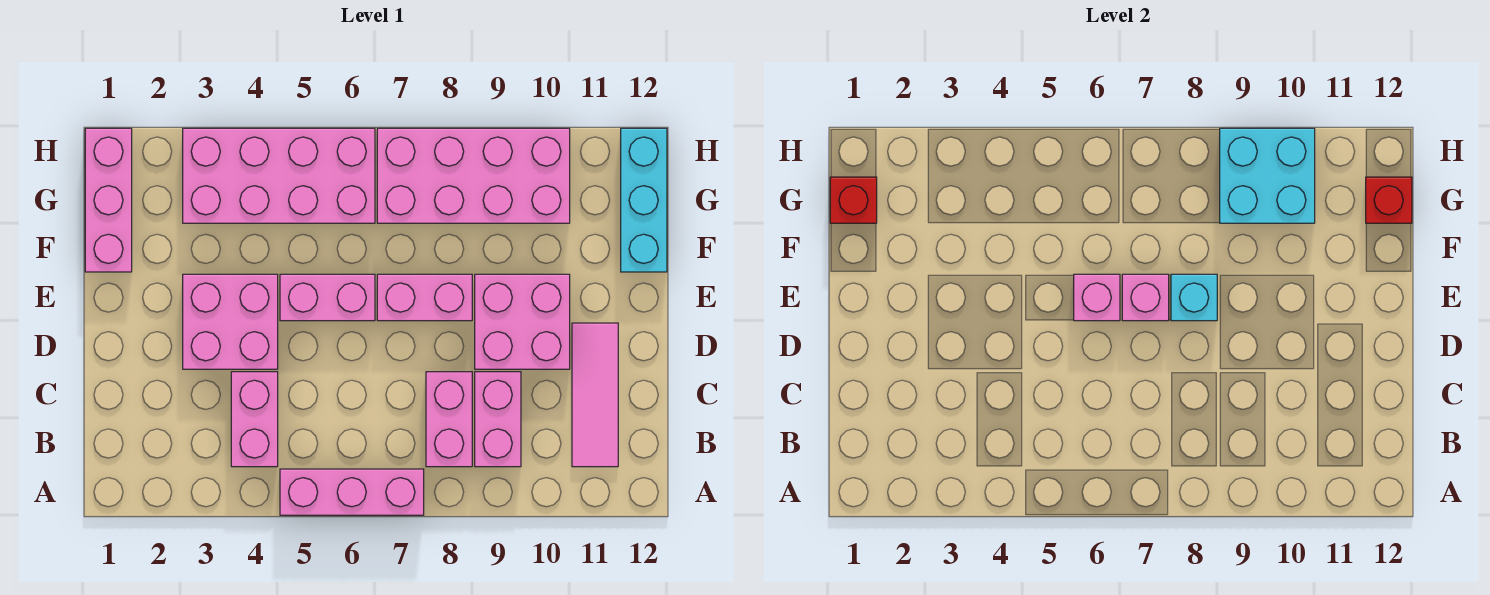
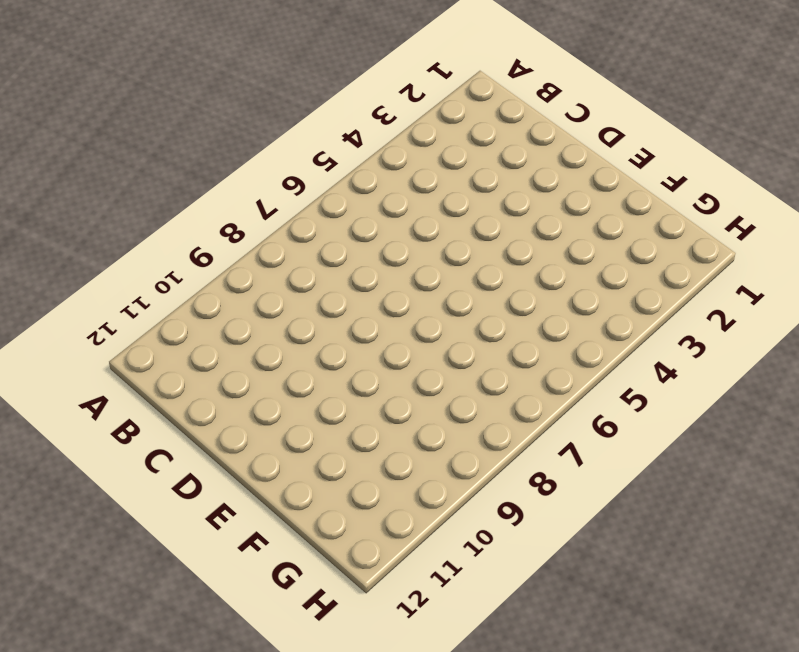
none -> pink brick A5:A7 level 1
none -> pink brick B4:C4 level 1
none -> pink brick B8:C8 level 1

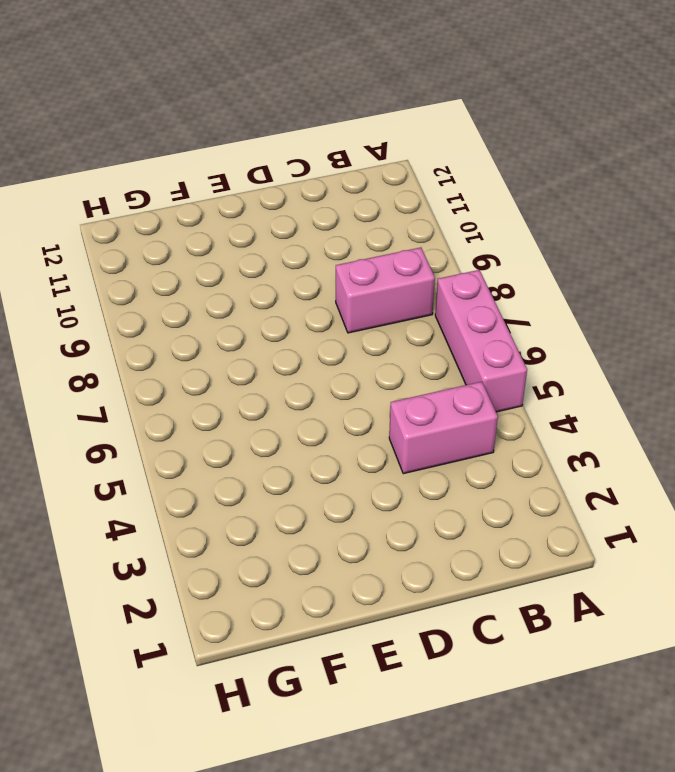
none -> pink brick B9:C9 level 1
none -> pink tile B11:D11 level 1
none -> pink brick D3:E4 level 1

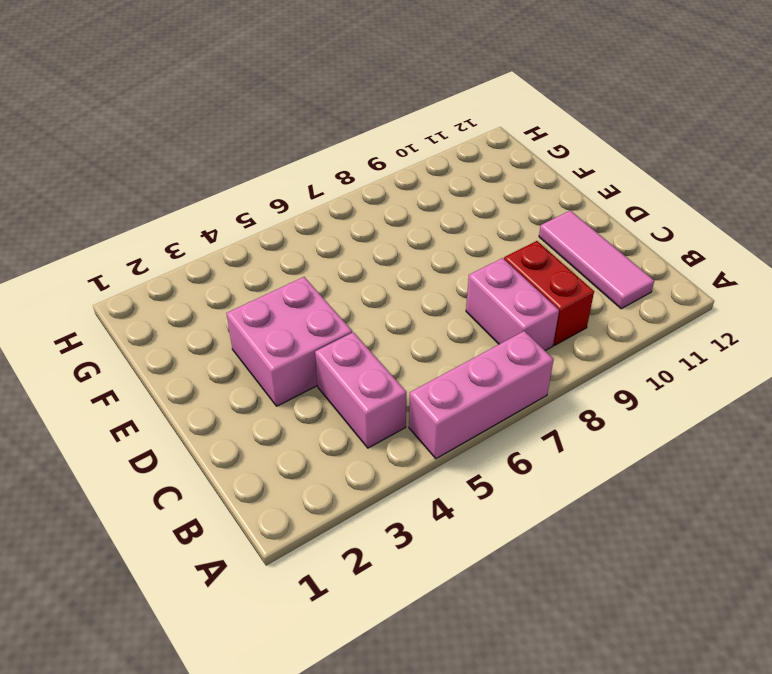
red brick B9:C9 level 1 -> pink brick B9:C9 level 1
none -> pink brick D9:E10 level 1
none -> pink brick E5:E6 level 1
none -> pink brick E7:E8 level 1

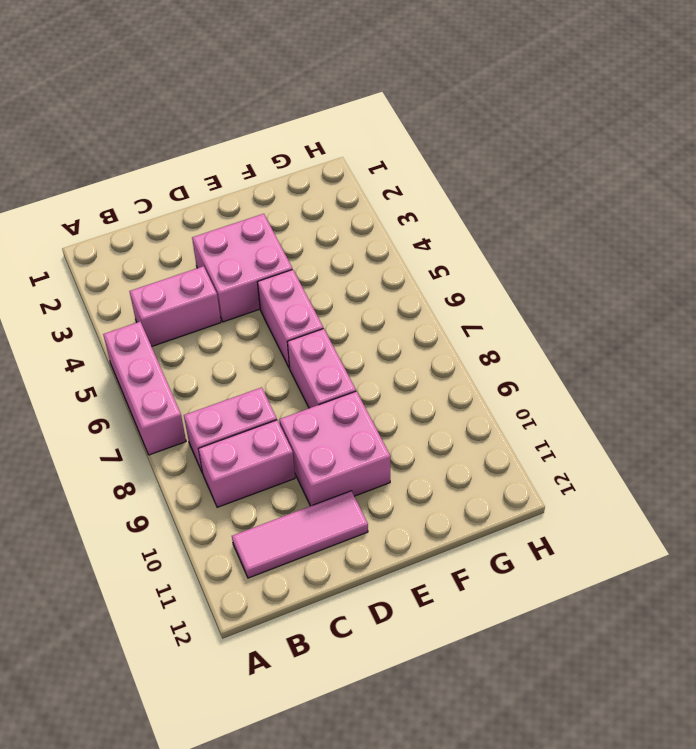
none -> pink brick F1:H1 level 1
none -> cyan brick F12:H12 level 1
none -> pink brick G3:H6 level 1

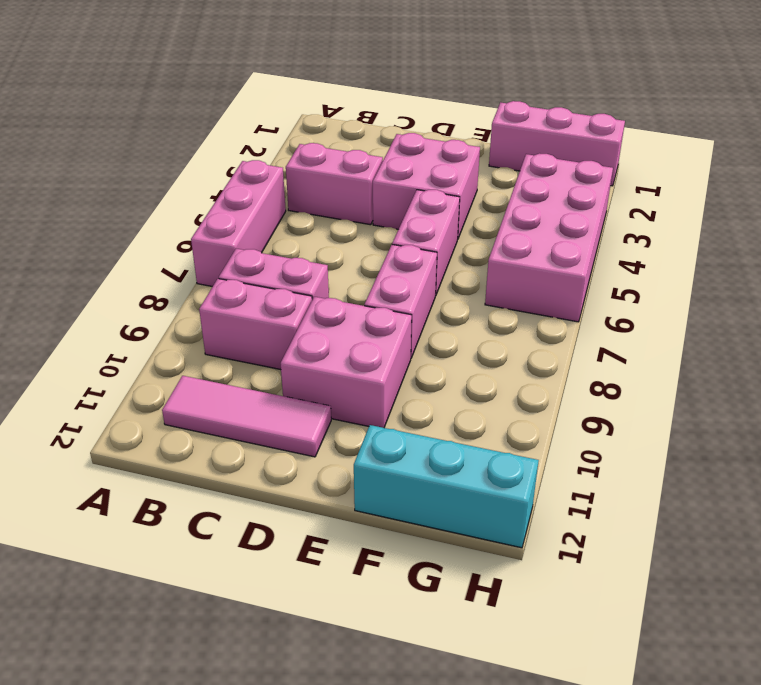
none -> pink brick G7:H10 level 1
none -> pink brick E6 level 2
none -> pink brick E7 level 2

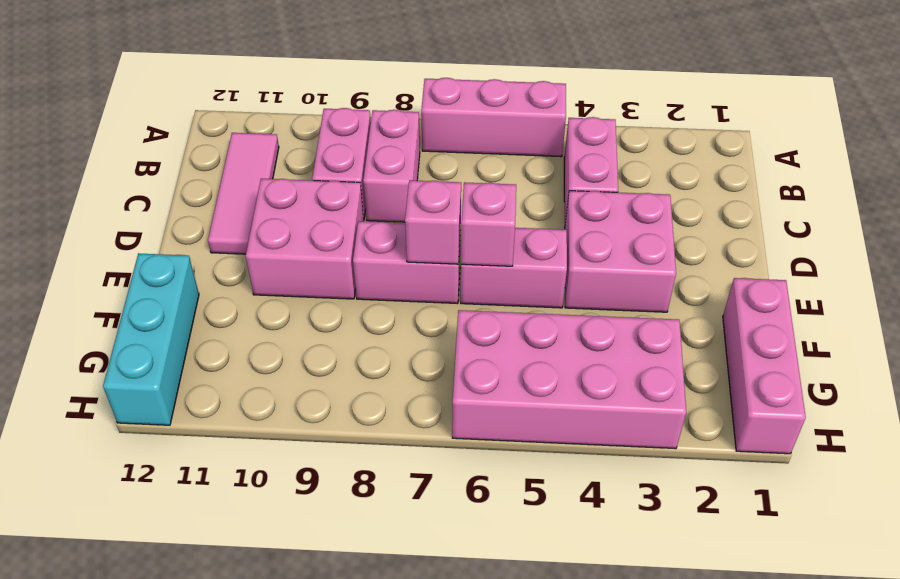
none -> pink brick G7:H10 level 1
none -> cyan brick E8 level 2
none -> red brick G1 level 2

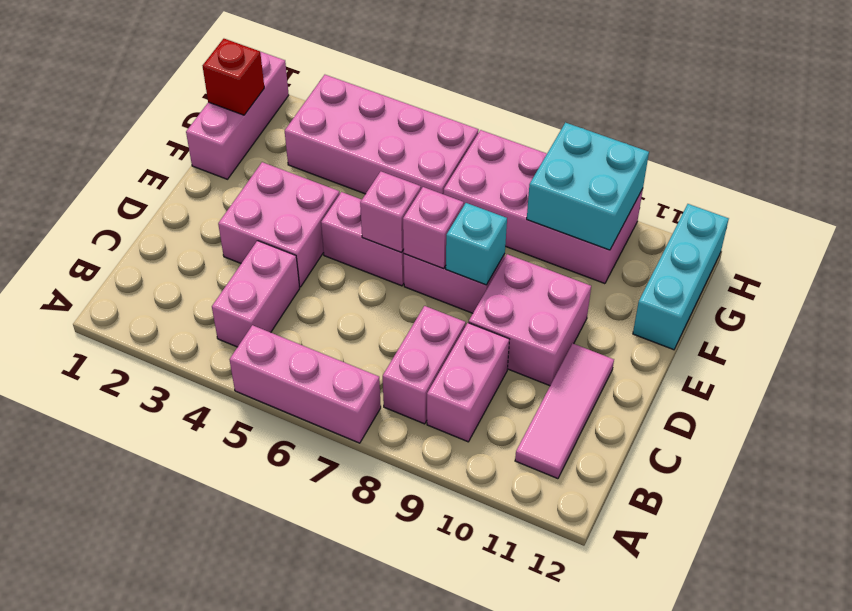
none -> red brick G12 level 2

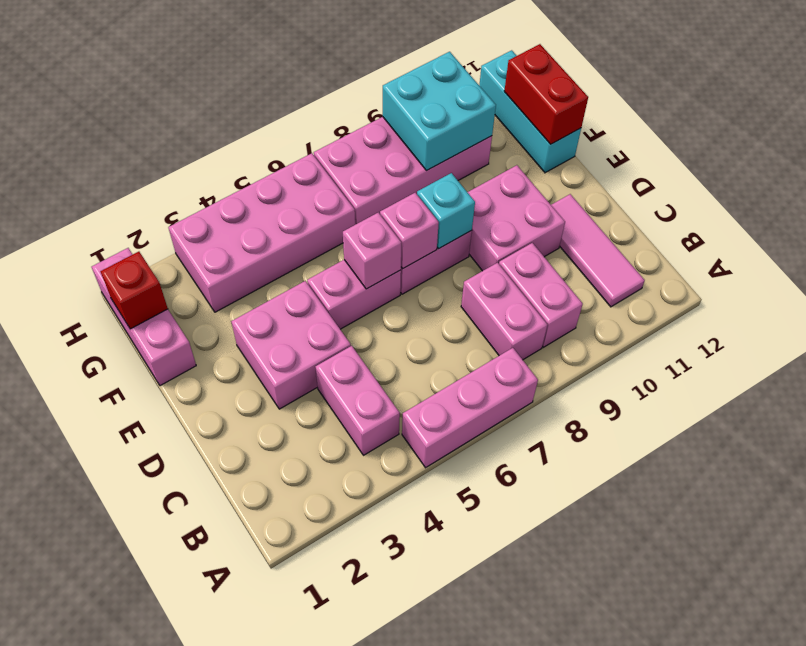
red brick F12:G12 level 2 -> red brick G12 level 2

